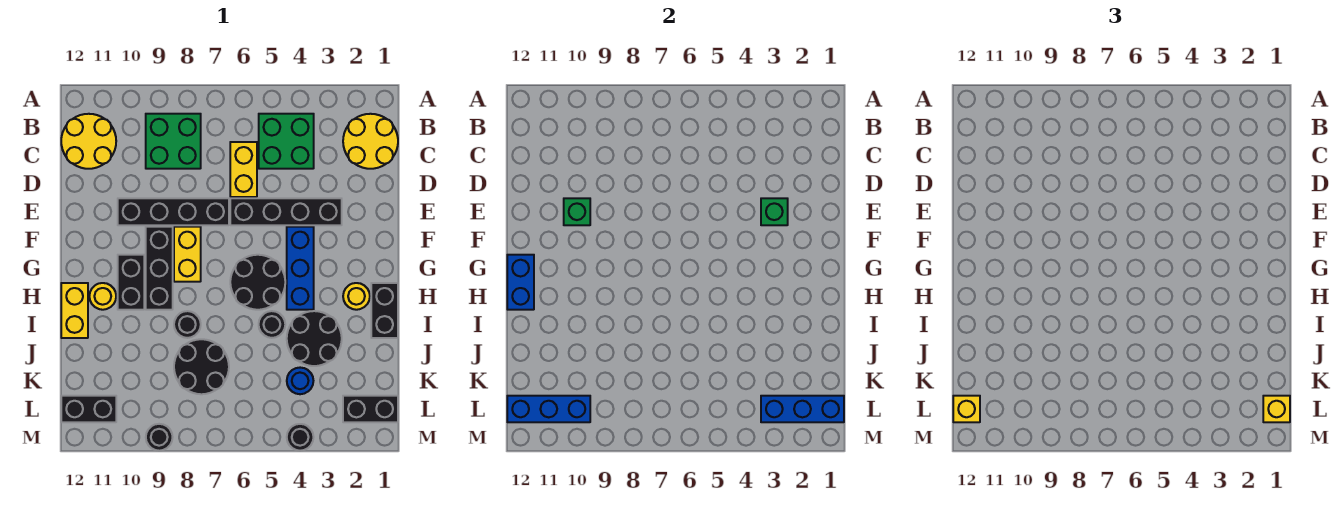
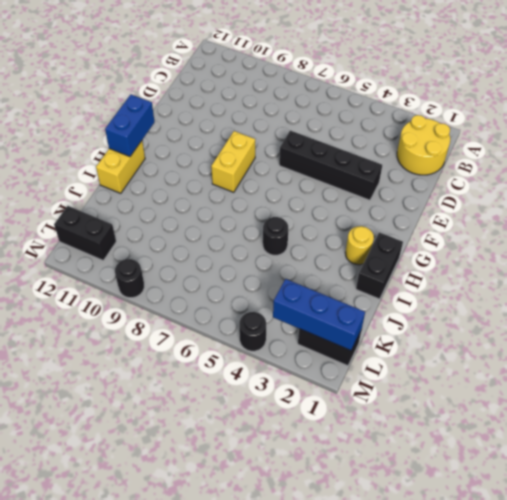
none -> green brick B4:C5 level 1
none -> green brick B8:C9 level 1
none -> yellow round brick B11:C12 level 1
none -> yellow brick C6:D6 level 1

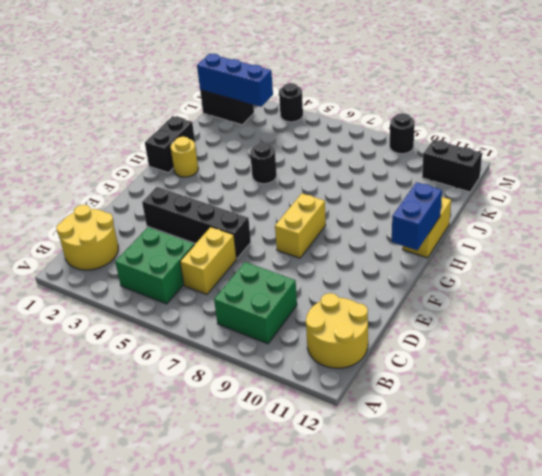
none -> black brick E7:E10 level 1
none -> blue brick F4:H4 level 1
none -> black brick F9:H9 level 1
none -> black round brick G5:H6 level 1

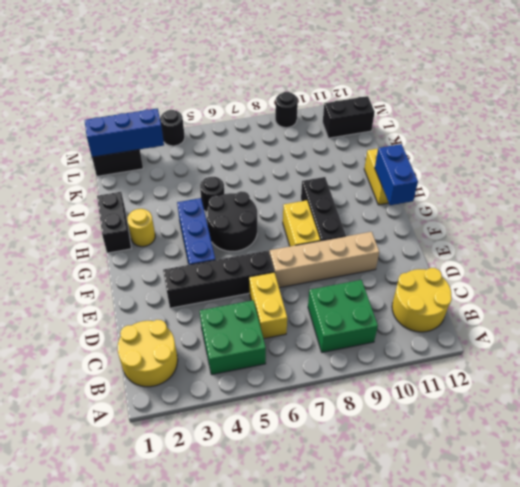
tan brick E7:E10 level 1 -> black brick E7:E10 level 1
none -> black brick G10:H10 level 1
none -> yellow round brick H11 level 1
none -> black round brick I3:J4 level 1
none -> black round brick I8 level 1

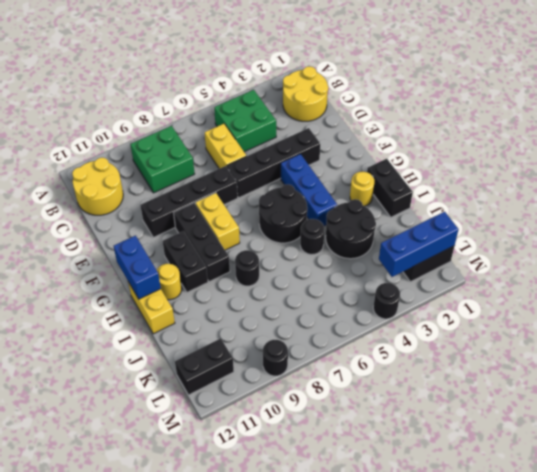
none -> black round brick J7:K8 level 1
none -> blue round brick K4 level 1
none -> green brick E3 level 2
none -> green brick E10 level 2

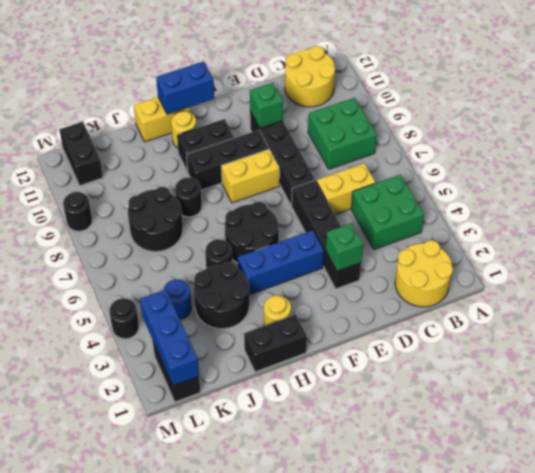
none -> blue brick L10:L12 level 2
none -> yellow brick L1 level 3
none -> yellow brick L12 level 3

